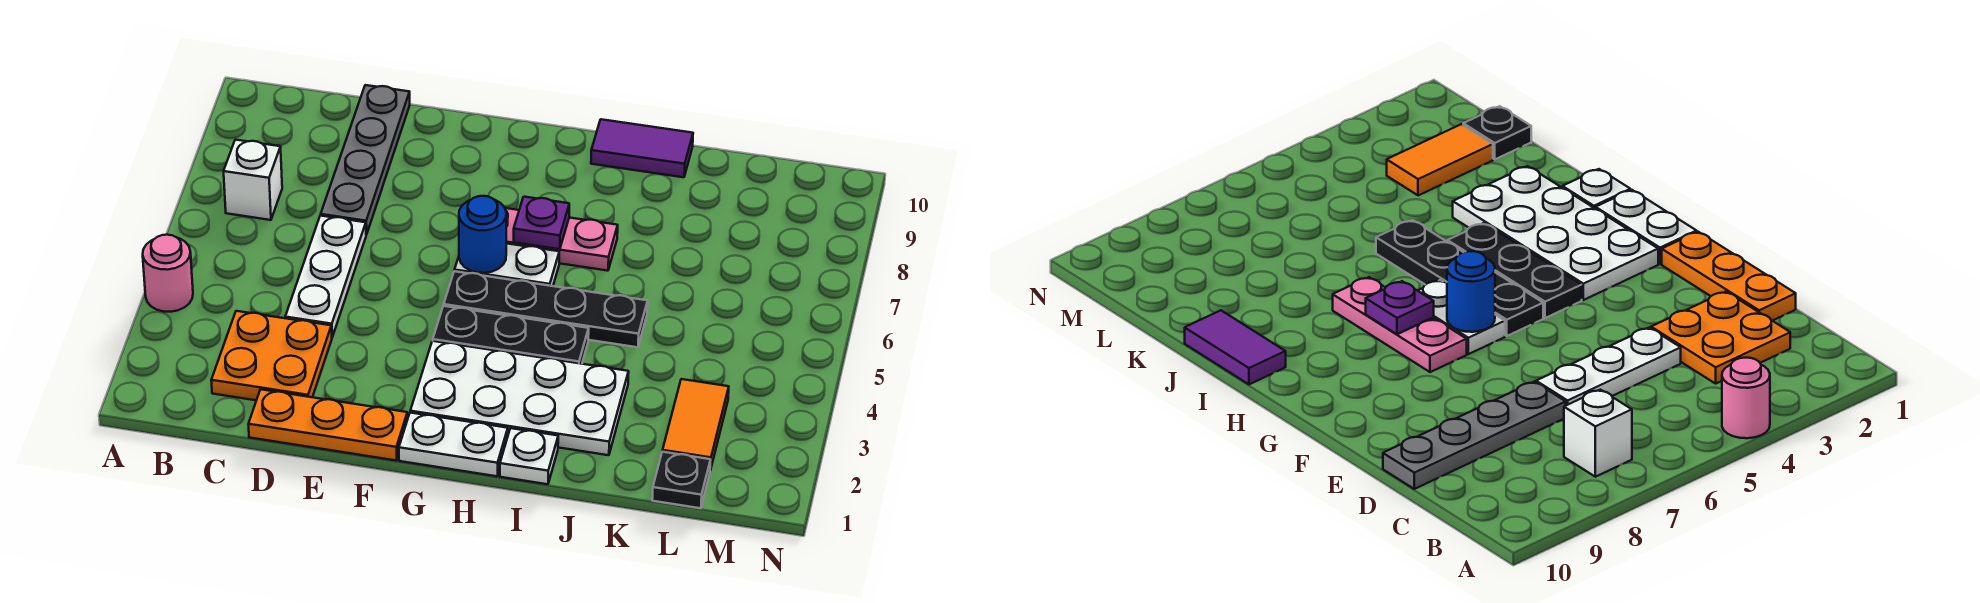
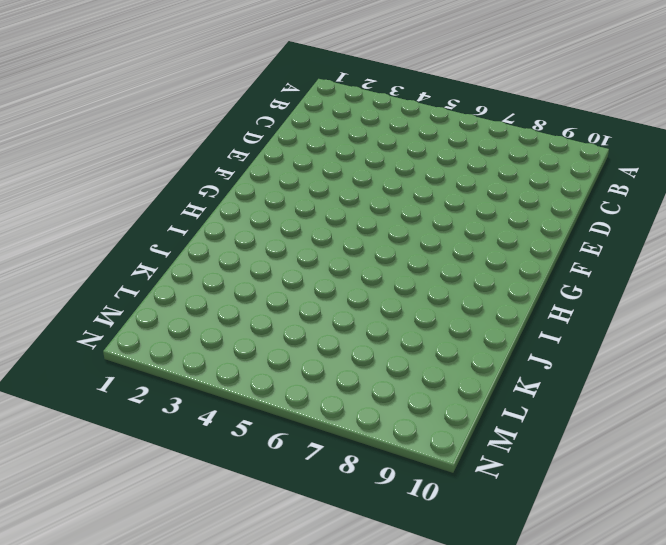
none -> pink round brick A4 level 1
none -> white brick B7 level 1
none -> orange plate C2:D3 level 1

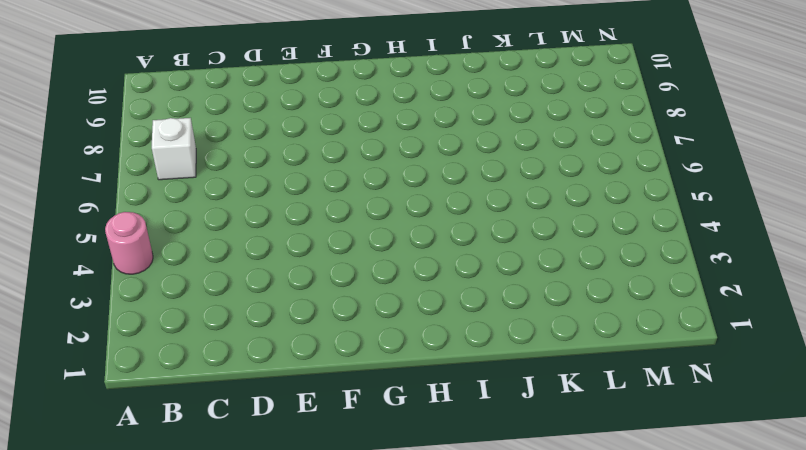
none -> orange plate C2:D3 level 1
none -> orange plate D1:F1 level 1
none -> white plate D4:D6 level 1

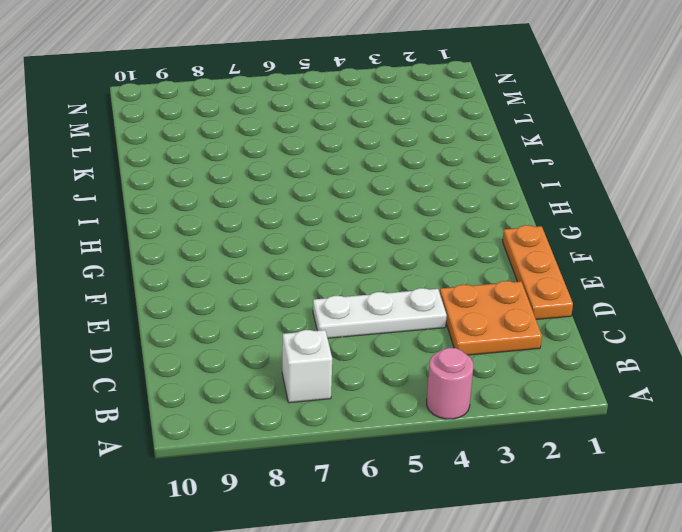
none -> grey plate D7:D10 level 1
none -> white plate G1:H1 level 1
none -> white plate G2:J3 level 1

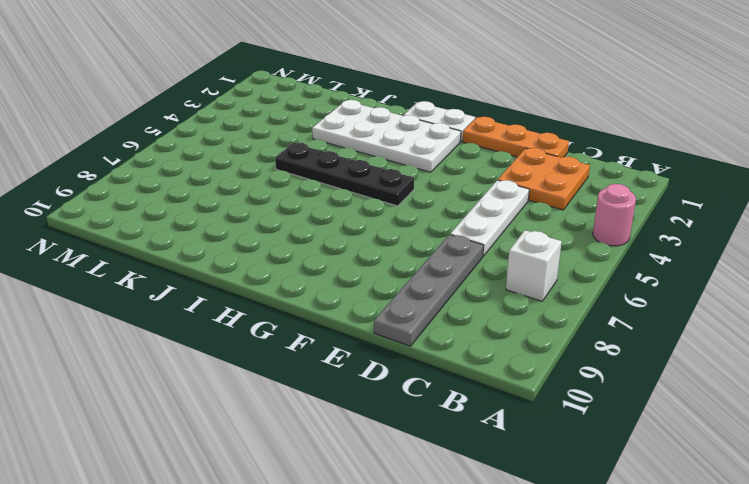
none -> black plate G4:I4 level 1
none -> white plate G6:H6 level 1
none -> pink plate G7:I7 level 1

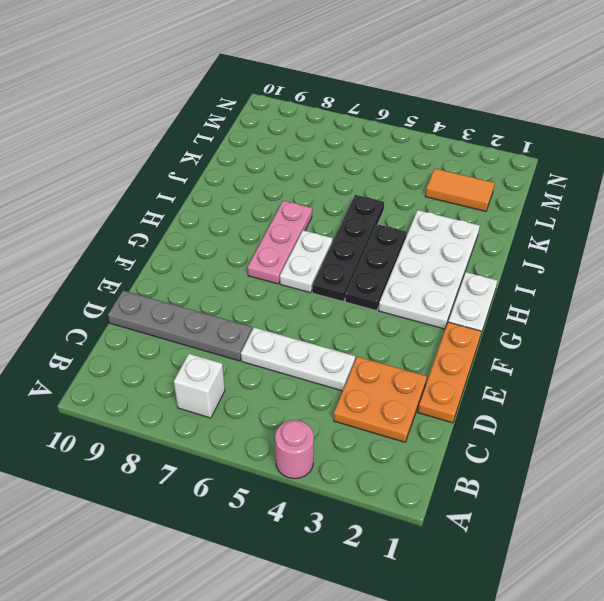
none -> white plate I1 level 1
none -> purple tile I10:J10 level 1
none -> black plate L1 level 1

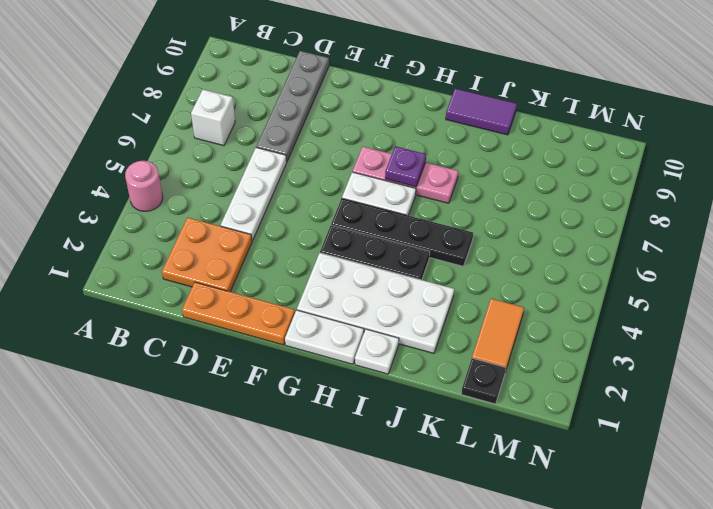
none -> blue round brick G6 level 2

